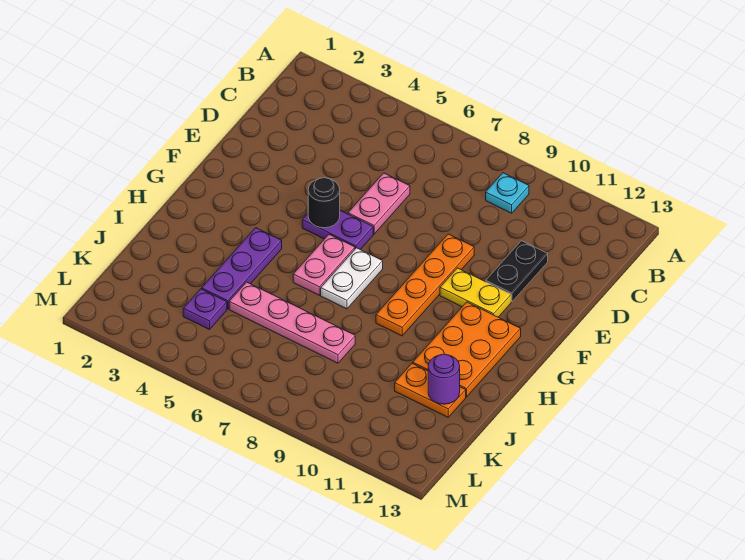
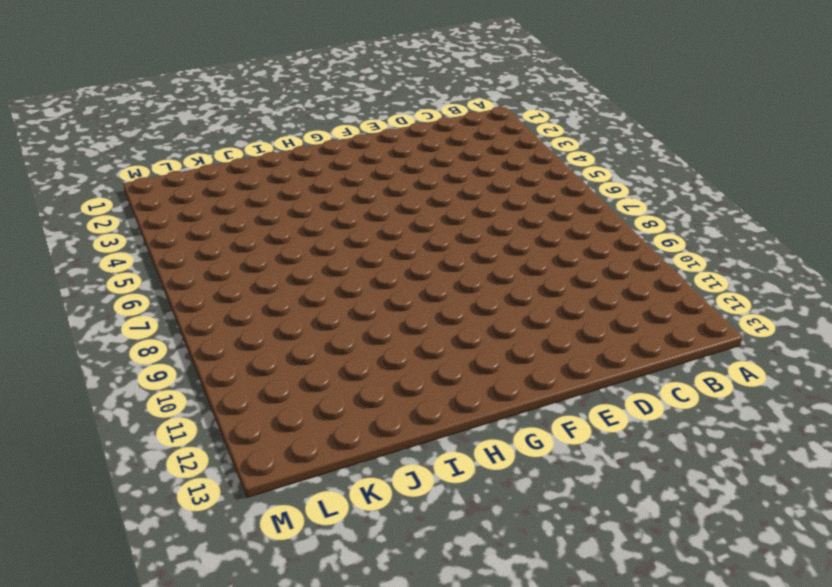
none -> cyan plate B9 level 1
none -> pink plate D6:E6 level 1
none -> black plate D11:E11 level 1

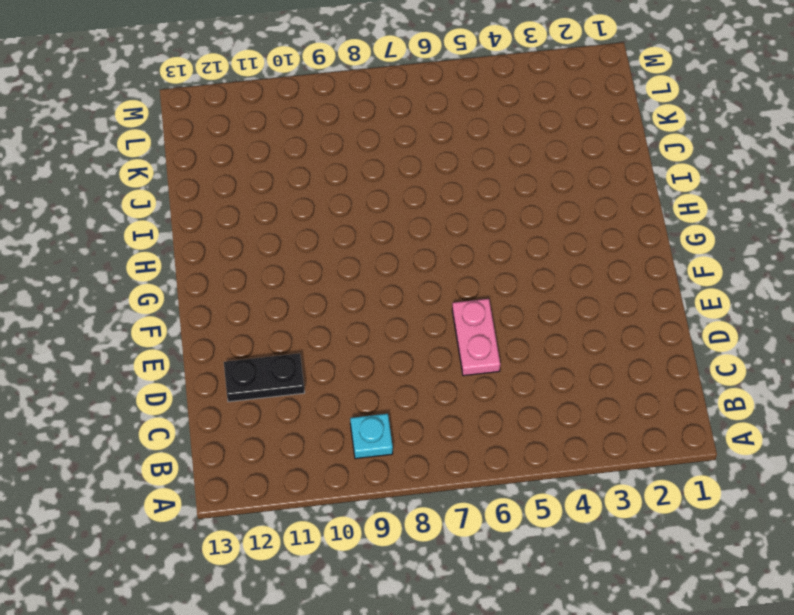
black plate D11:D12 level 1 -> black plate D11:E11 level 1
none -> orange plate E9:H9 level 1
none -> purple plate F5:F6 level 1
none -> yellow plate F10:F11 level 1

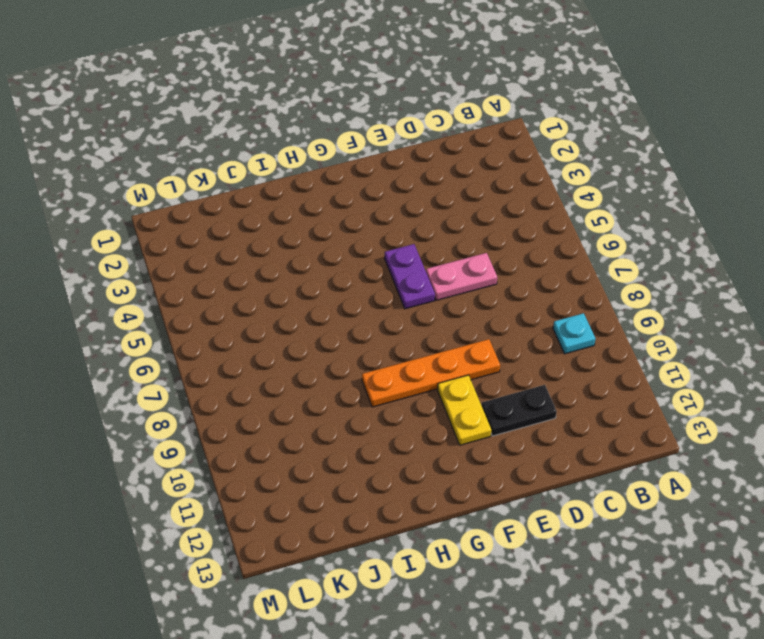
none -> pink plate G6:H6 level 1
none -> white plate G7:H7 level 1
none -> orange plate G11:I12 level 1

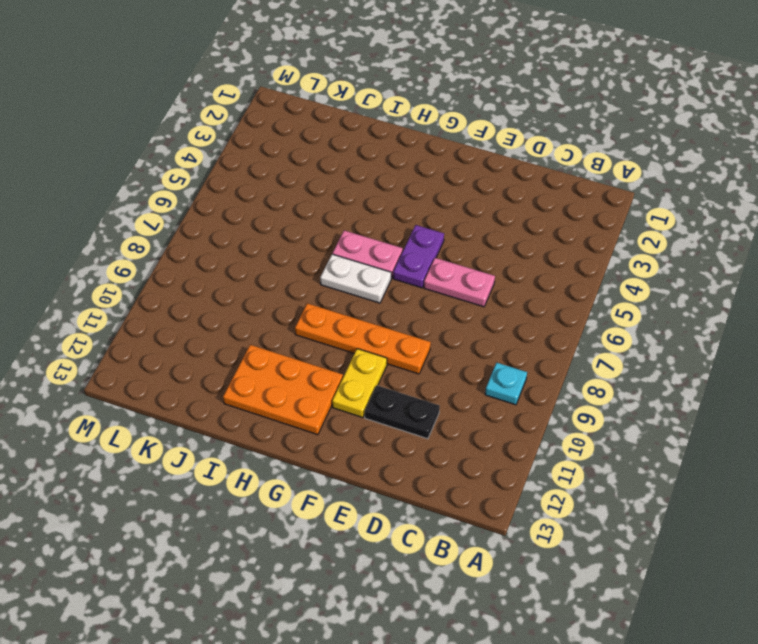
none -> purple plate H4:J4 level 1
none -> pink plate J5:J8 level 1
none -> orange plate J11:J12 level 1

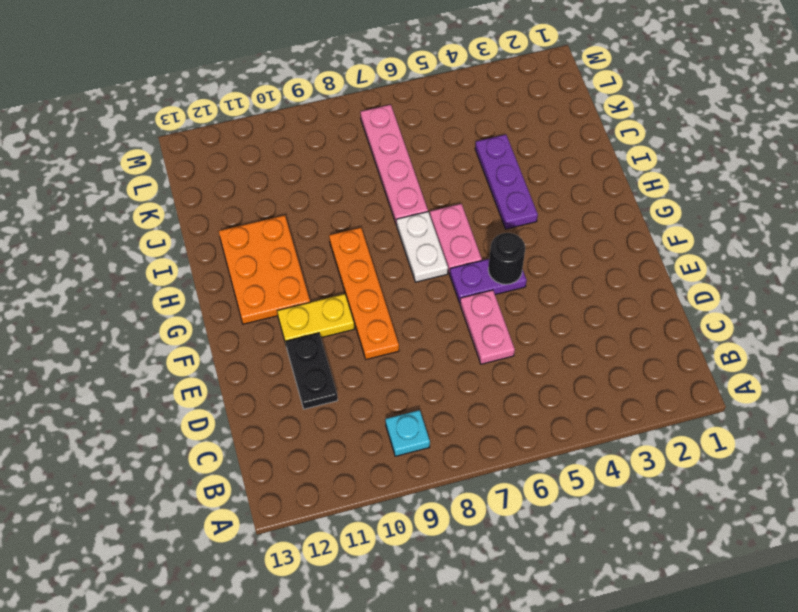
pink plate I7:L7 level 1 -> pink plate J5:J8 level 1
none -> orange plate J11:J12 level 1
none -> purple plate K4 level 1
none -> purple round brick J12 level 2

